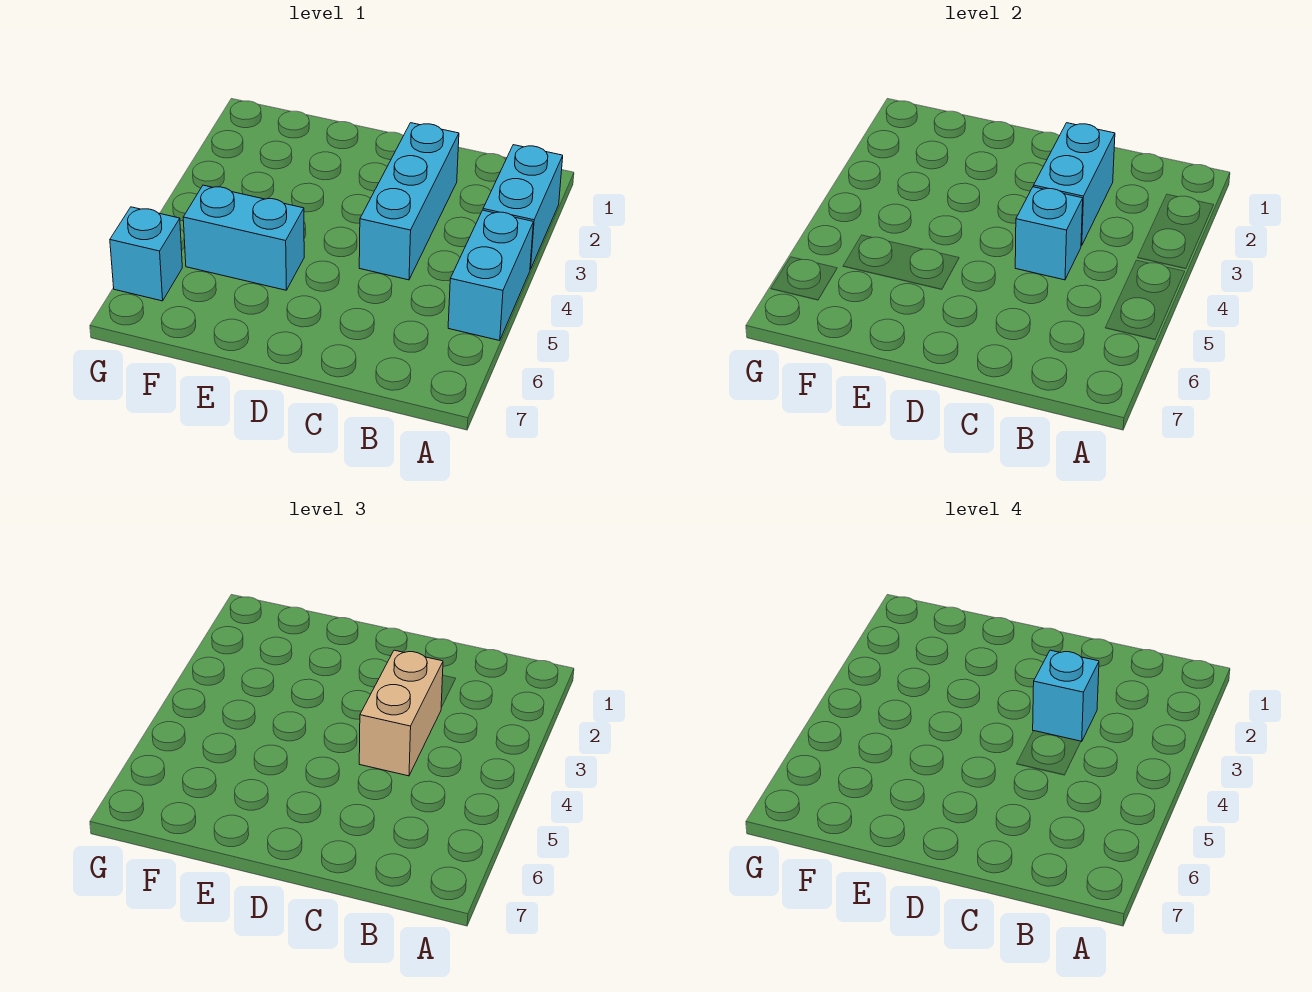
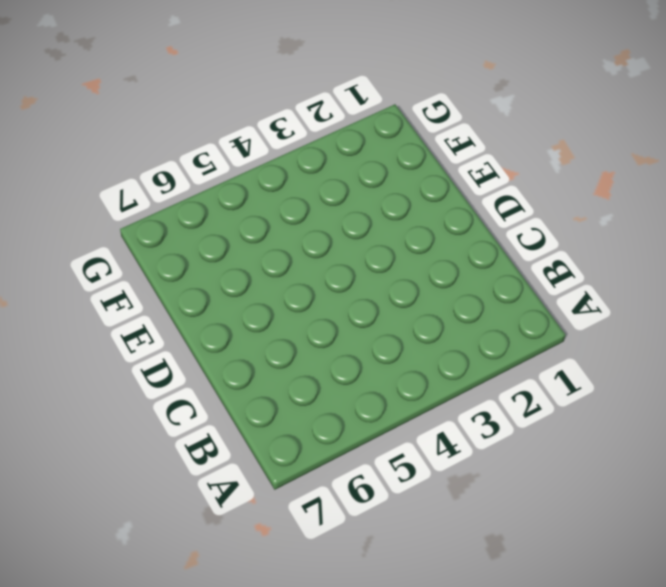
none -> cyan brick A2:A3 level 1
none -> cyan brick A4:A5 level 1

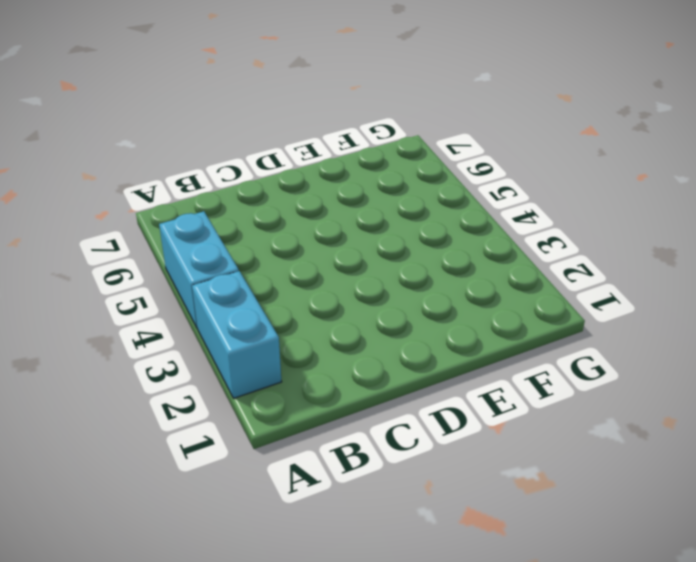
none -> cyan brick C2:C4 level 1
none -> cyan brick E5:F5 level 1

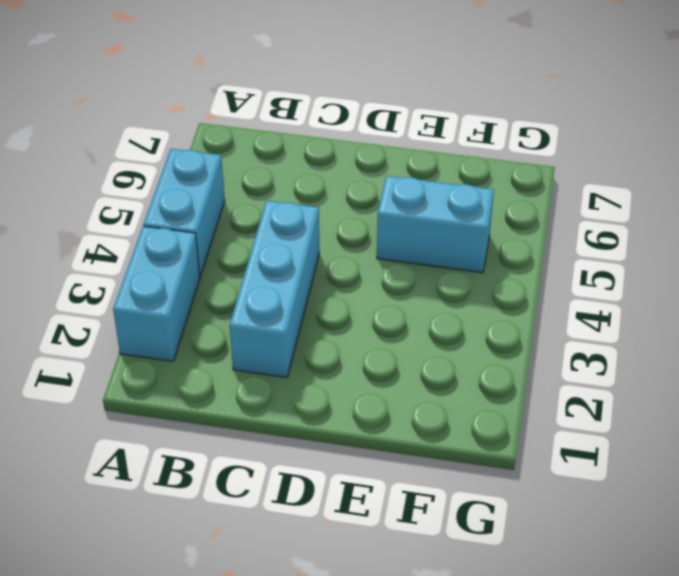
none -> cyan brick G6 level 1
none -> cyan brick C2:C3 level 2

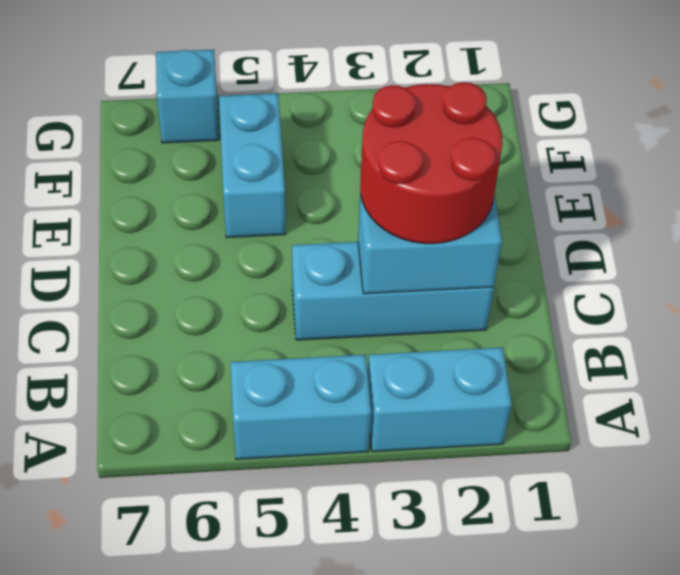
red round brick C2:D3 level 3 -> tan brick C3:C4 level 3
none -> cyan brick C4 level 2
none -> cyan brick C3 level 4

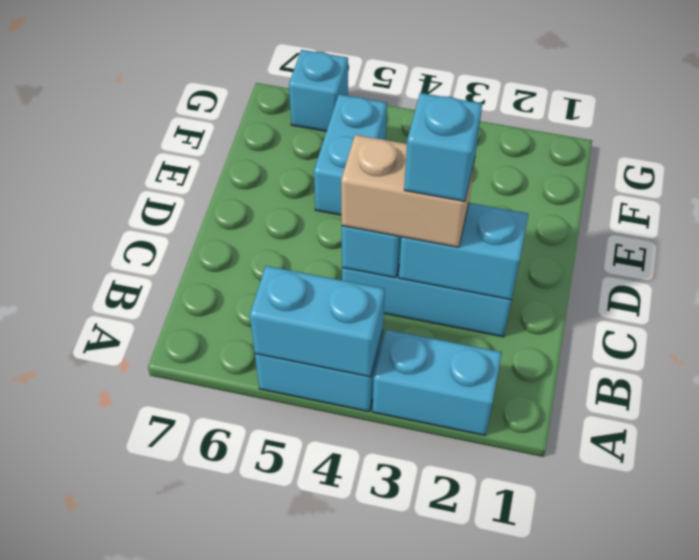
cyan brick A4:A5 level 2 -> none

